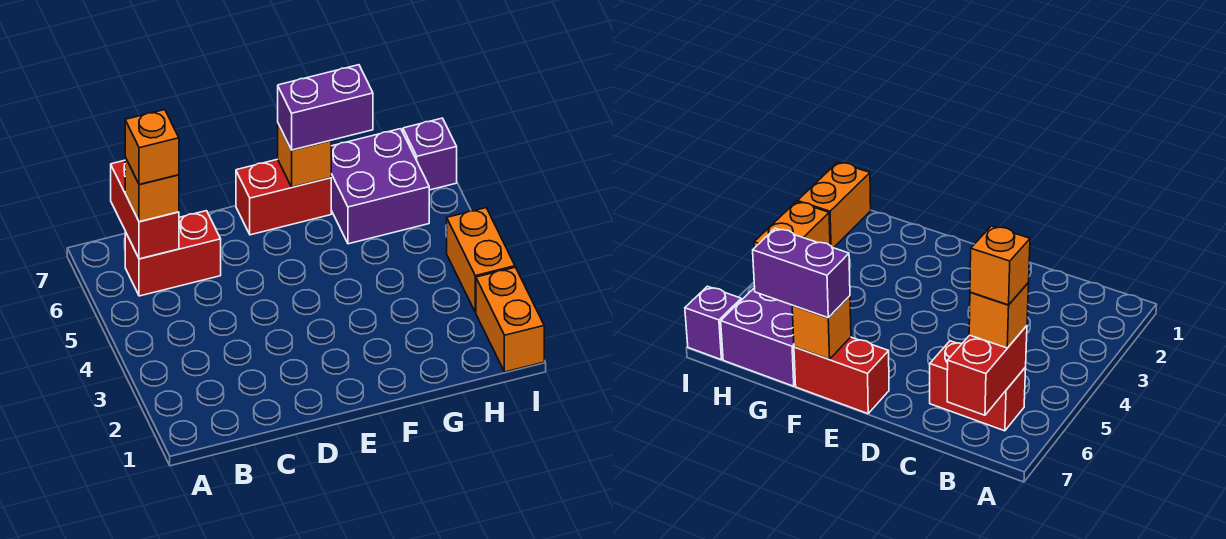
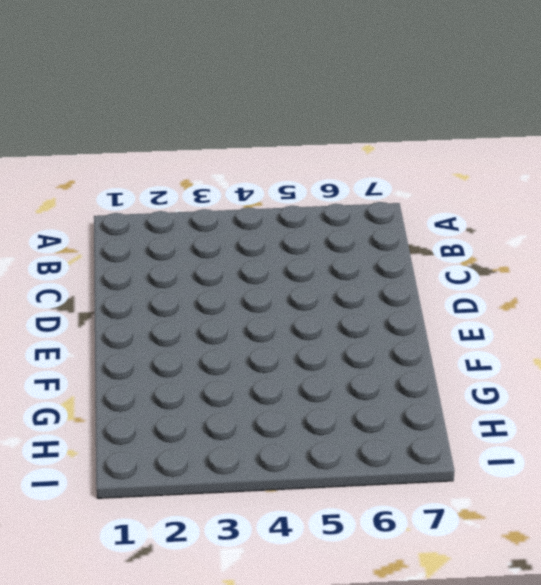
none -> red brick B6:C6 level 1
none -> red brick E7:F7 level 1

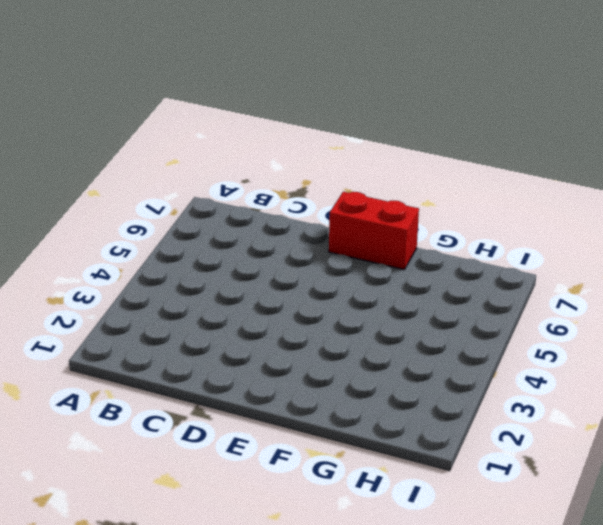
none -> red brick B6:C6 level 1
none -> purple brick G6:H7 level 1

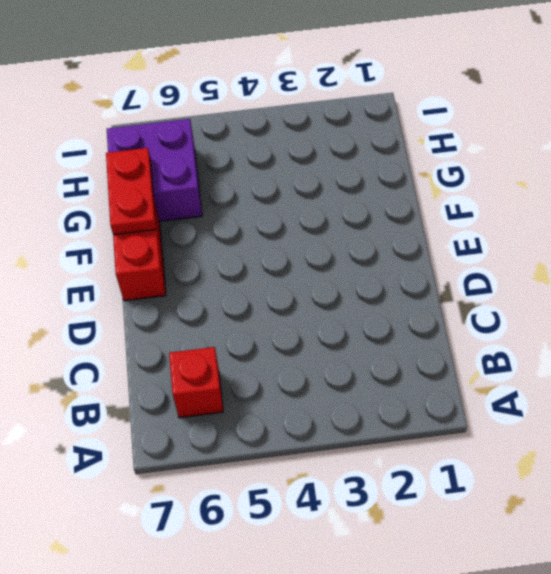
red brick B6 level 1 -> red brick B6:C6 level 1
red plate F7:G7 level 2 -> orange brick F7 level 2
none -> orange brick I1:I2 level 1
none -> orange brick I3:I4 level 1

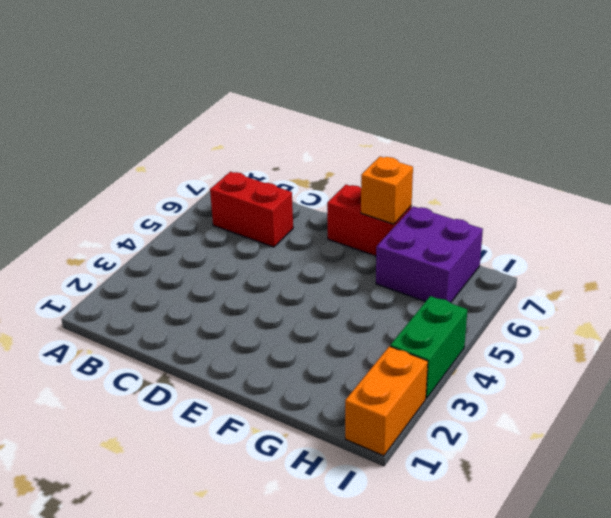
green brick I3:I4 level 1 -> orange brick I3:I4 level 1
none -> purple brick I7 level 1
none -> red brick B6:B7 level 2

